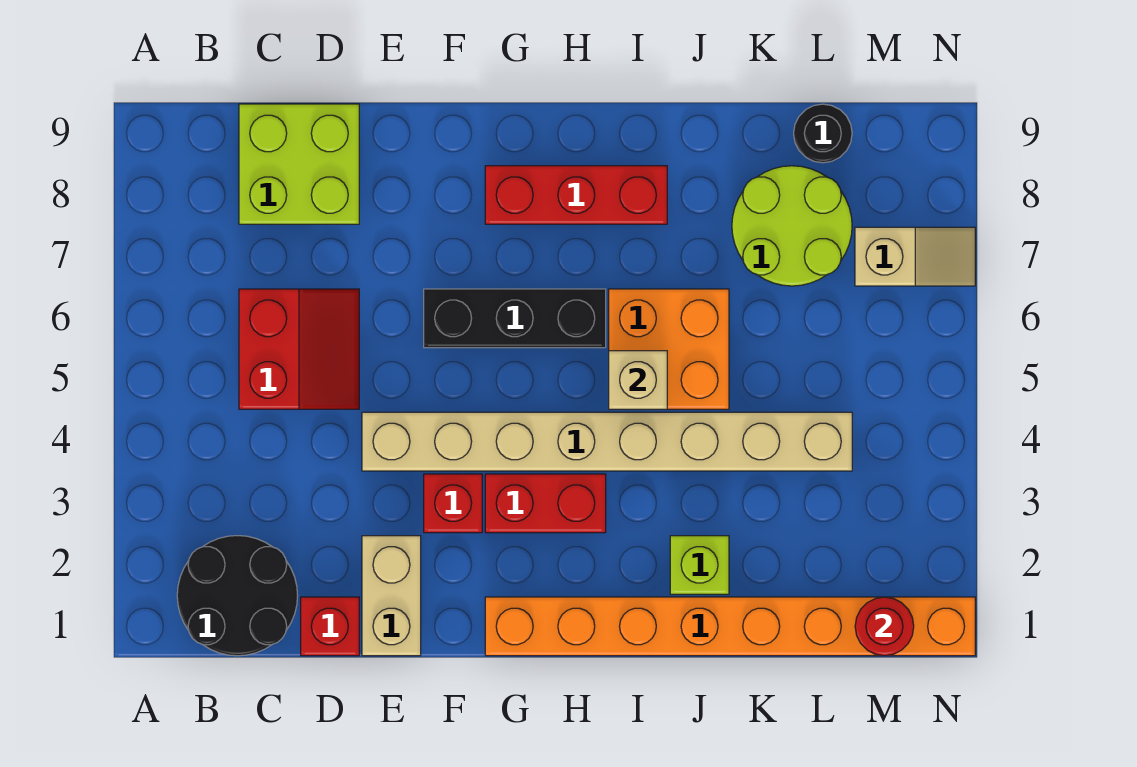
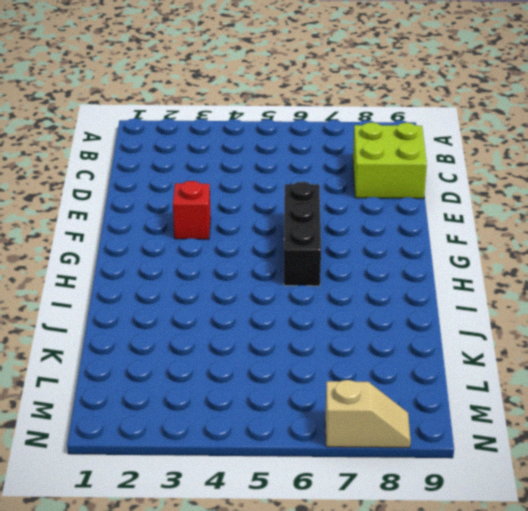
tan slope N7:N8 level 1 top 7 -> tan slope M7:N7 level 1 top M
none -> black round brick B1:C2 level 1
none -> red slope C5:D6 level 1 top C
none -> red brick D1 level 1

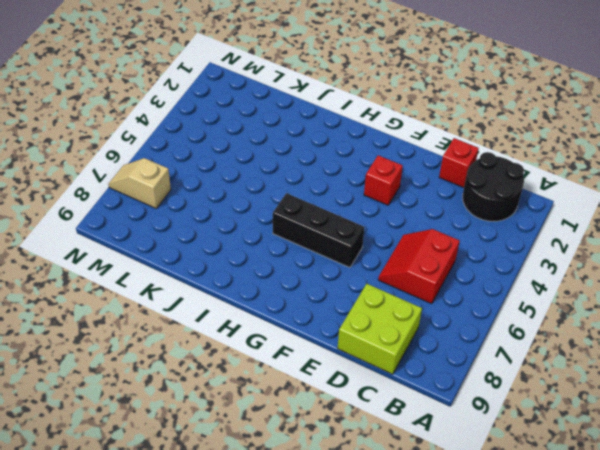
none -> tan brick E1:E2 level 1
none -> tan brick E4:L4 level 1
none -> orange brick G1:N1 level 1

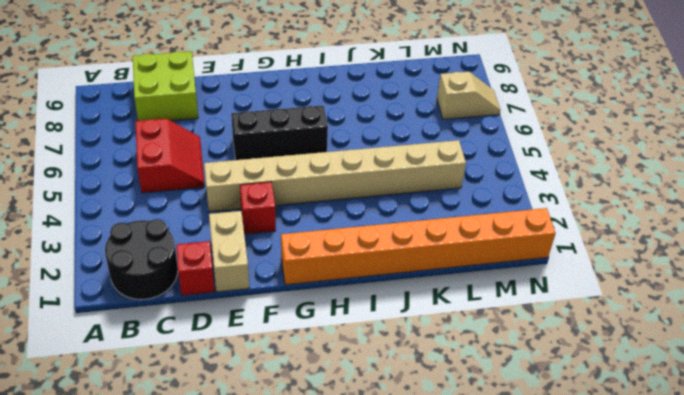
none -> red brick G3:H3 level 1
none -> red brick G8:I8 level 1
none -> orange brick I5:J6 level 1

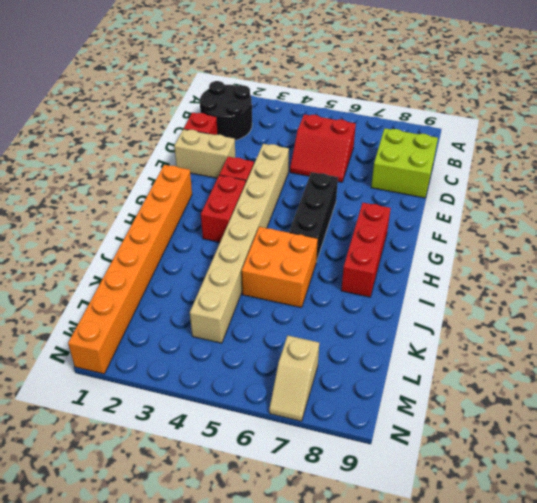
none -> lime brick J2 level 1
none -> lime round brick K7:L8 level 1
none -> black round brick L9 level 1

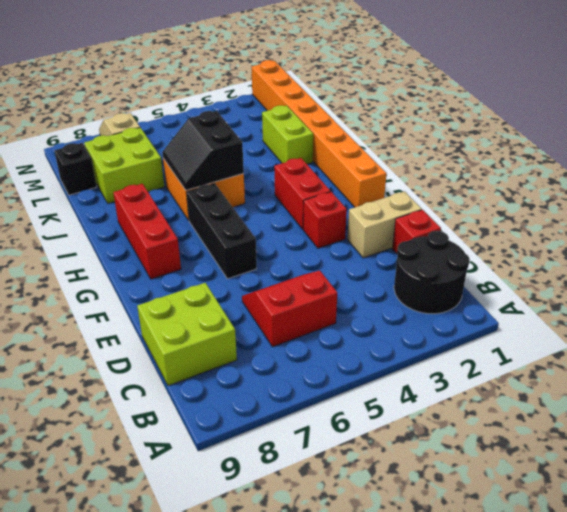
black slope I5:J6 level 2 top 5 -> tan brick I5 level 2
lime brick J2:K2 level 1 -> lime brick J2 level 1
lime brick K7:L8 level 1 -> lime round brick K7:L8 level 1
black brick L9 level 1 -> black round brick L9 level 1
none -> tan brick E4:L4 level 1
none -> red round brick M1 level 2

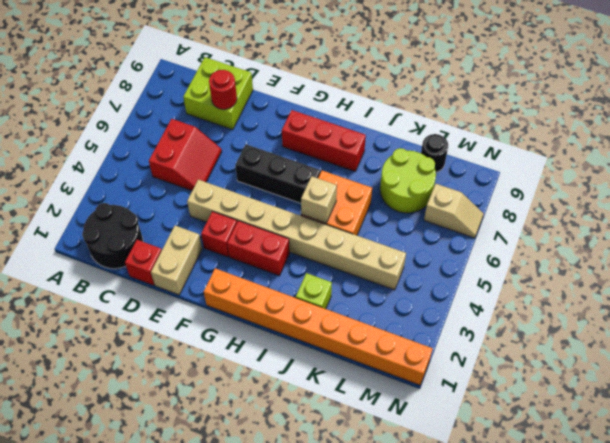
red round brick D8 level 2 -> red round brick M1 level 2

